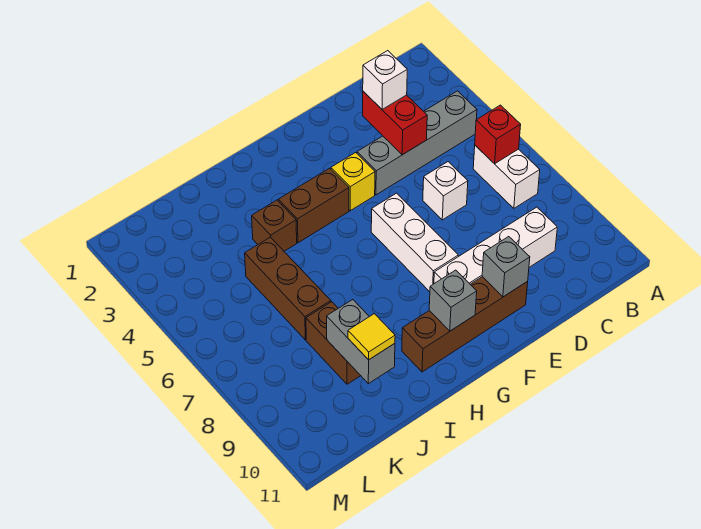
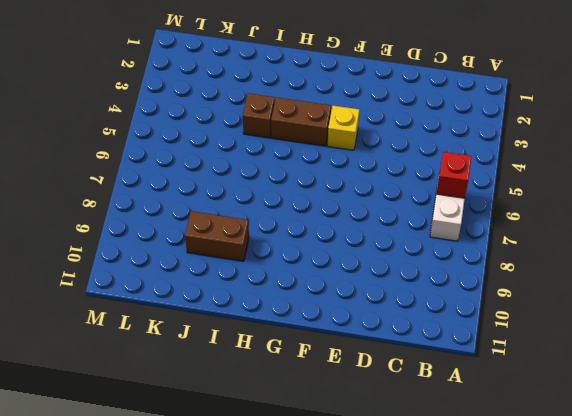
brown brick I9:J9 level 1 -> brown brick J8:J9 level 1
none -> grey brick B4:E4 level 1
none -> white brick C9:F9 level 1
none -> white brick D6 level 1

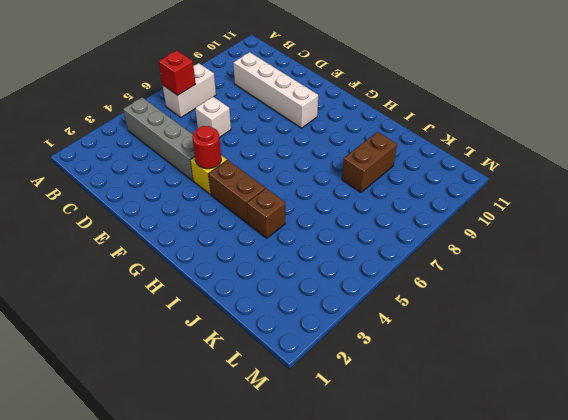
red round brick F4 level 2 -> none
none -> brown brick E10:H10 level 1
none -> white brick F6:F8 level 1
none -> brown brick J5:J7 level 1

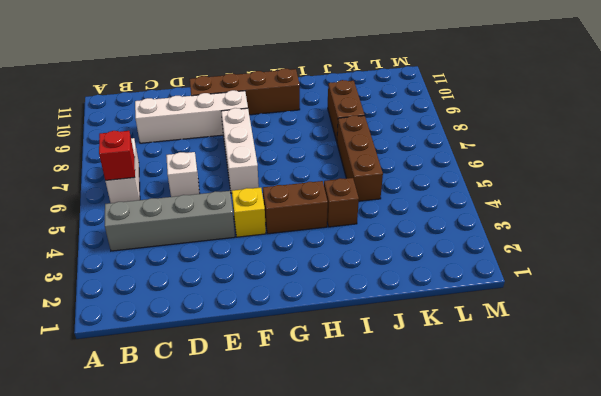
none -> red brick D3:D4 level 2
none -> grey brick E10 level 2
none -> grey brick G10 level 2

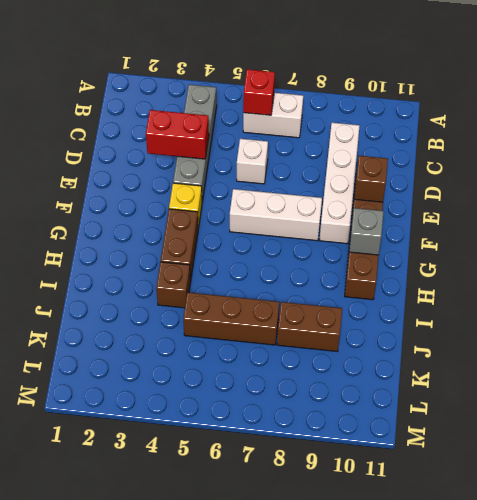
brown brick E10 level 2 -> grey brick E10 level 2
none -> grey brick J9:J10 level 2
none -> white brick D3 level 3
none -> yellow tile J10 level 3

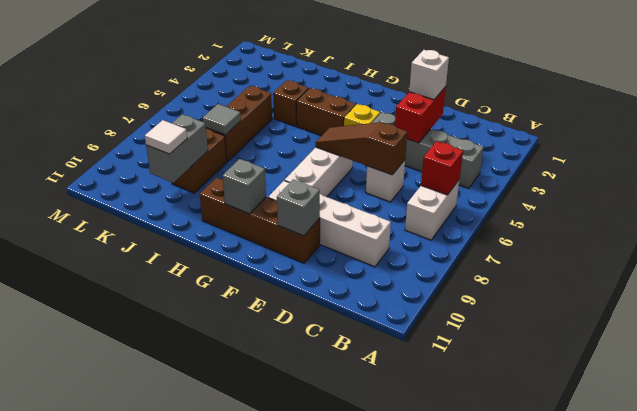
brown slope D6:F6 level 2 top D -> none
grey tile J7 level 2 -> none
white tile J10 level 3 -> yellow tile J10 level 3

